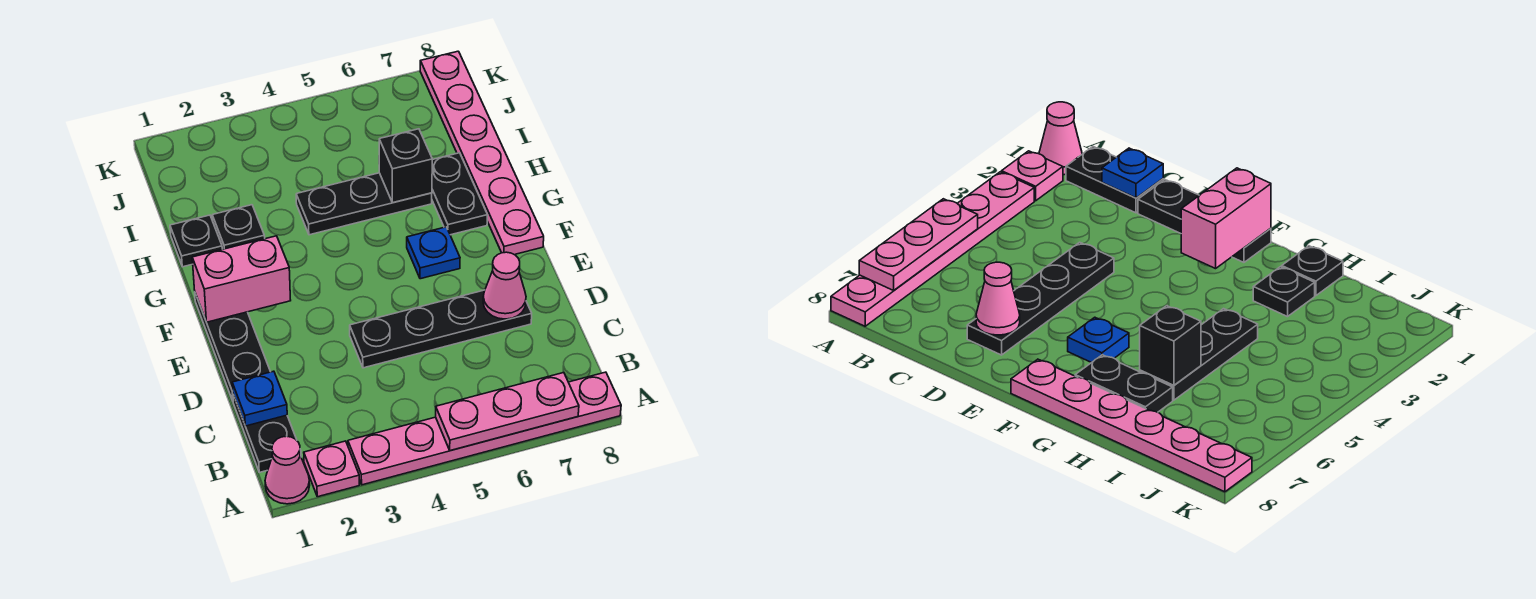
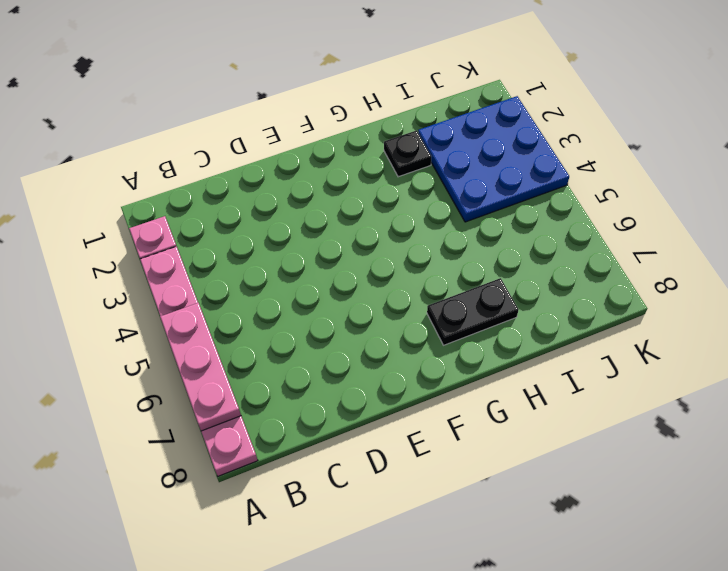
blue plate I2:K4 level 1 -> none
none -> pink cone A1 level 1
none -> black plate B1:C1 level 1
none -> black plate D1:F1 level 1

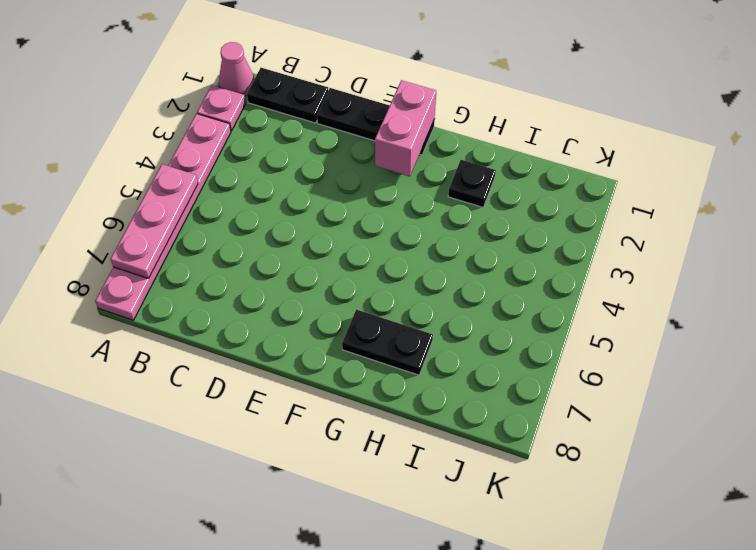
none -> black plate D4:D7 level 1
none -> blue plate F6 level 1
none -> pink plate F8:K8 level 1

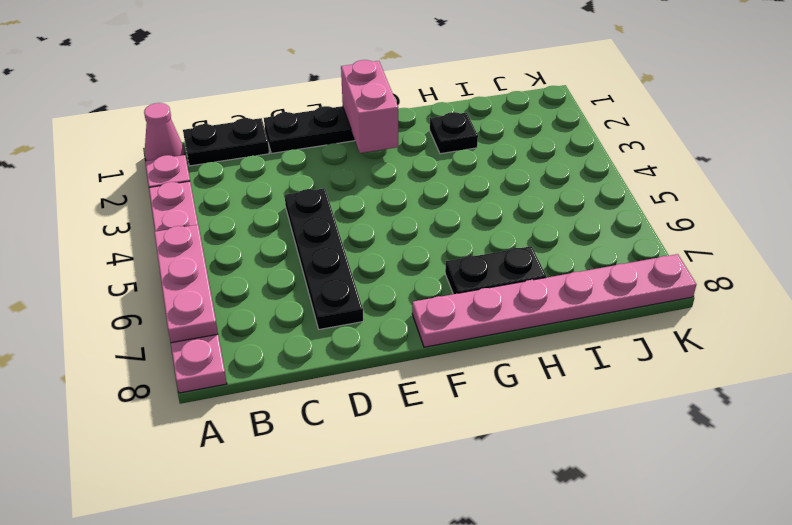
none -> blue plate F6 level 1
none -> black plate H1 level 1
none -> black plate H4:H6 level 1

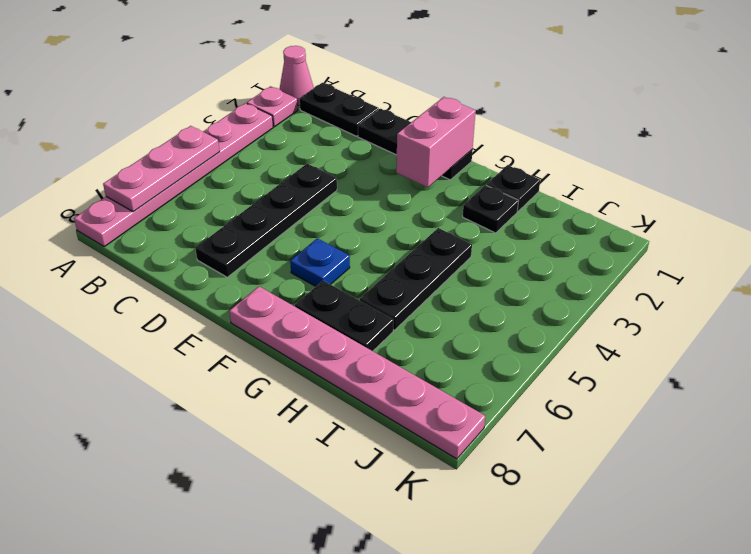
none -> blue plate C1 level 2
none -> pink cone D7 level 2
none -> black brick H6 level 2

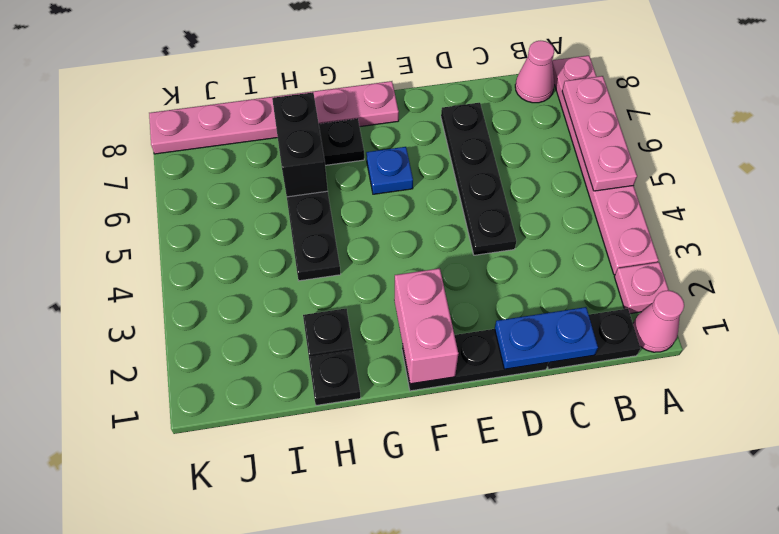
pink cone B8 level 1 -> pink cone D7 level 2
blue plate C1:D1 level 2 -> blue plate C1 level 2
black brick H6:H7 level 2 -> black brick H6 level 2

